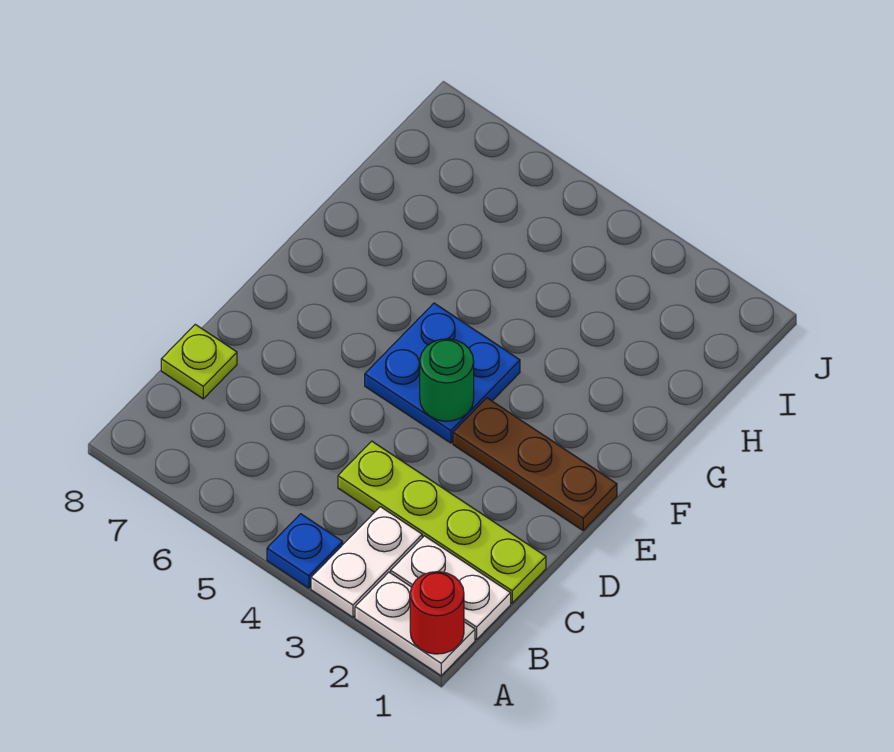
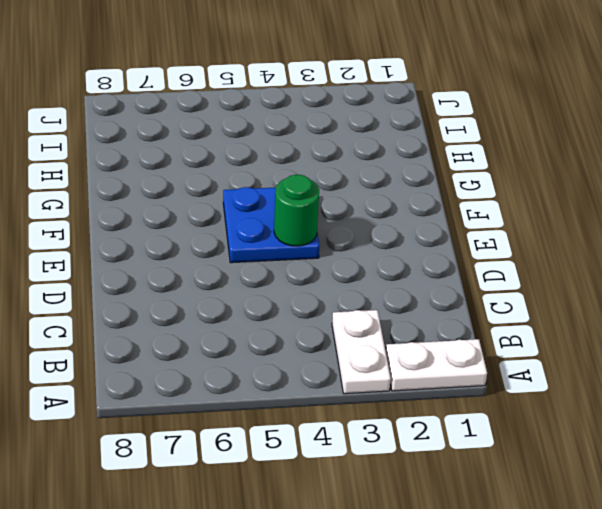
none -> blue plate A4 level 1
none -> white plate B1:B2 level 1

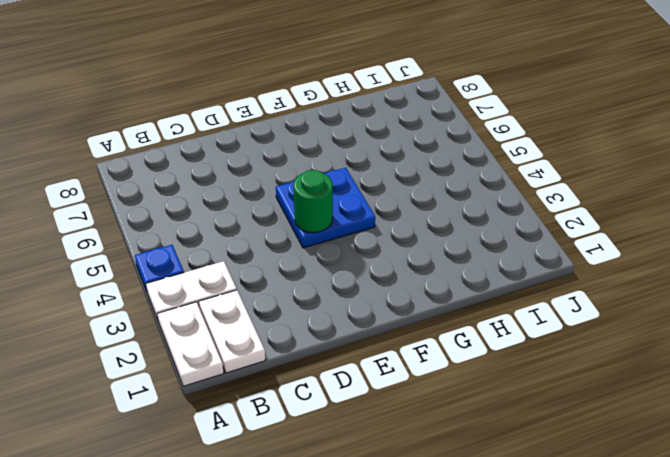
none -> lime plate C1:C4 level 1
none -> lime plate C8 level 1

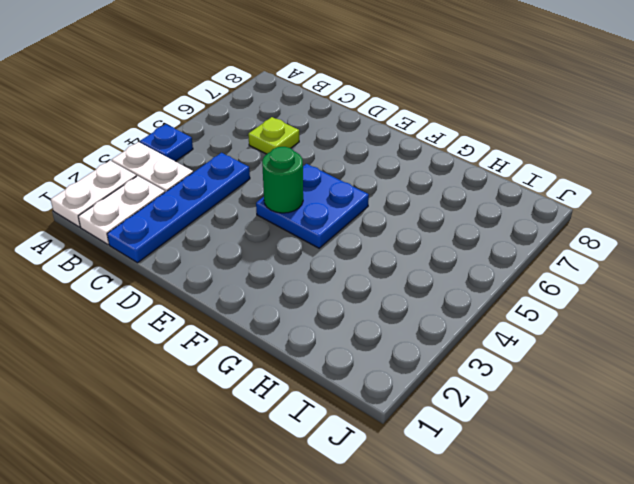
blue plate C1:C4 level 1 -> lime plate C1:C4 level 1
lime plate C6 level 1 -> lime plate C8 level 1
none -> brown plate E1:E3 level 1
none -> red round brick A1 level 2

